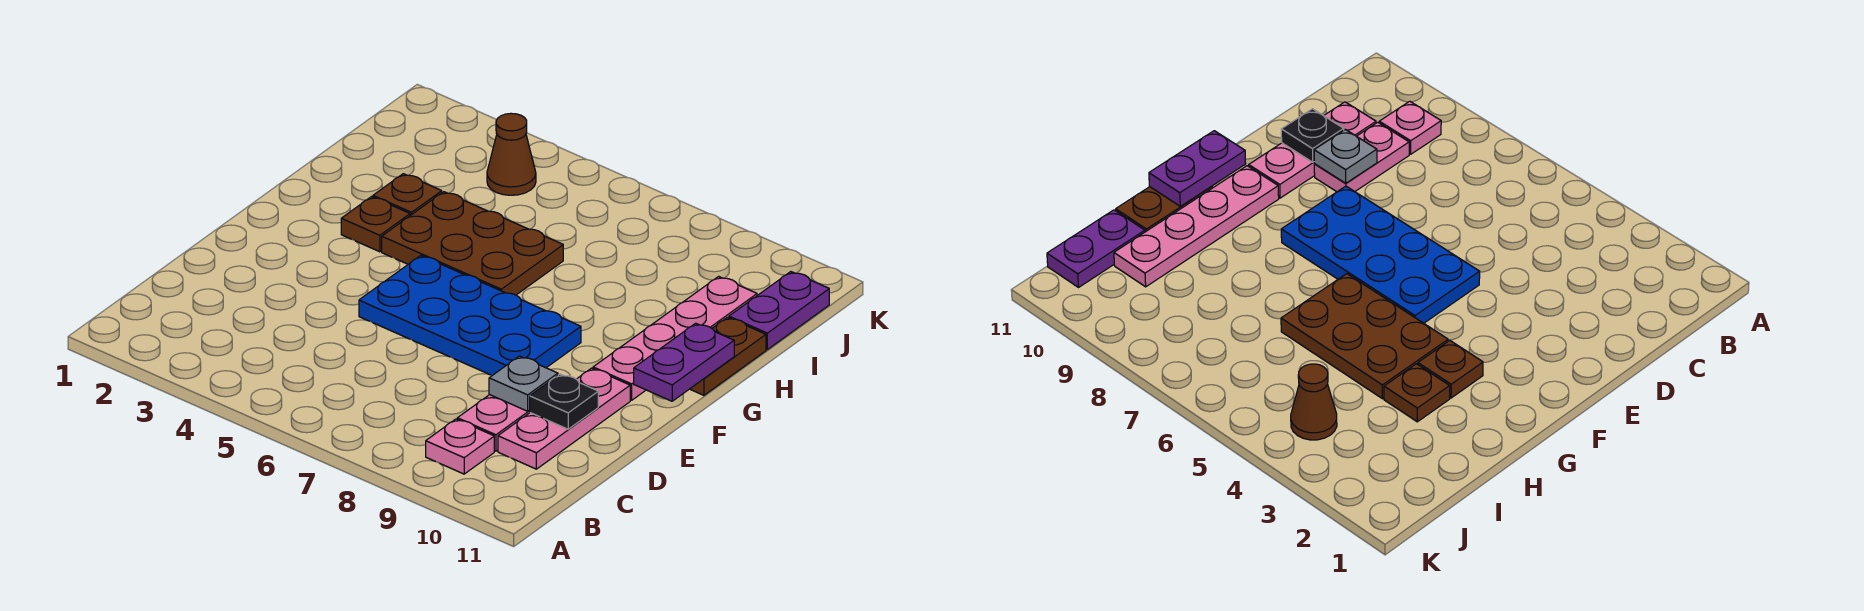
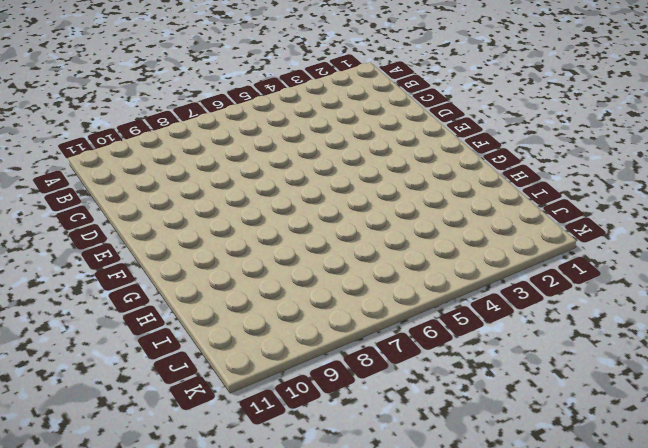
none -> pink plate B9 level 1
none -> pink plate C9:D9 level 1
none -> pink plate C10:E10 level 1

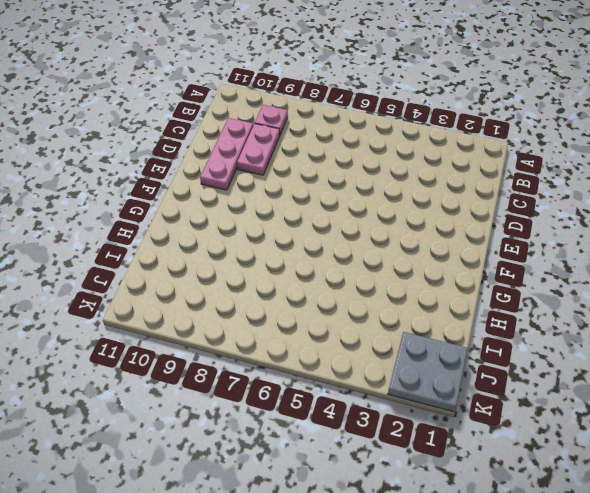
grey plate J1:K2 level 1 -> none
none -> blue plate E5:F8 level 1
none -> pink plate F10:I10 level 1
none -> brown plate G3 level 1

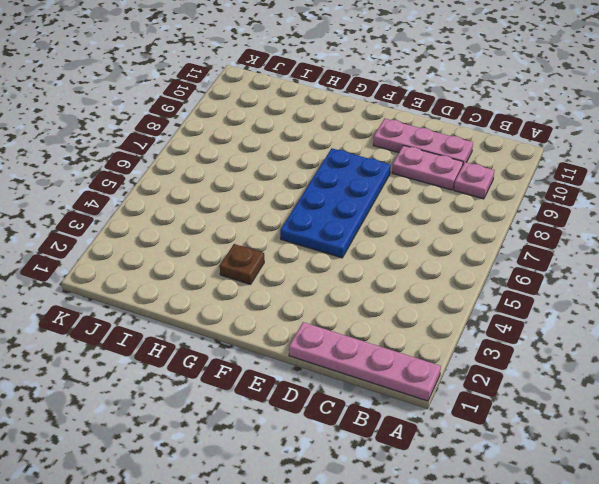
pink plate A1:D1 level 1 -> pink plate F10:I10 level 1
none -> brown plate G4:H6 level 1
none -> brown plate G11:H11 level 1
none -> brown plate H3 level 1

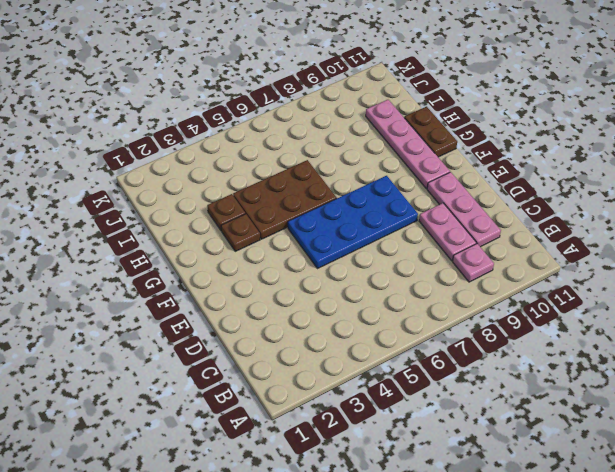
none -> purple plate I11:J11 level 1
none -> brown cone J4 level 1
none -> grey plate D9 level 2

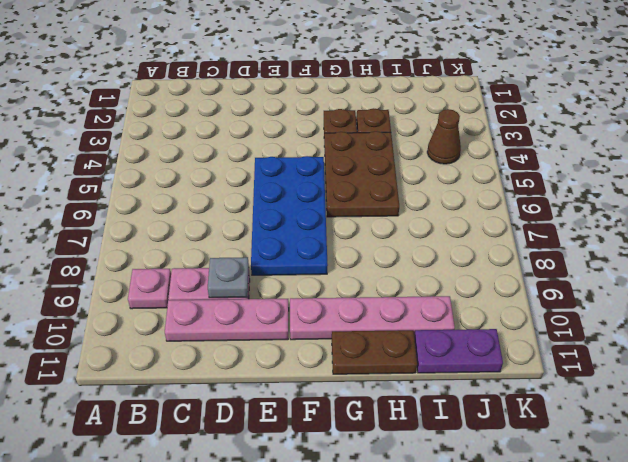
none -> black plate D10 level 2
none -> purple plate F11:G11 level 2

